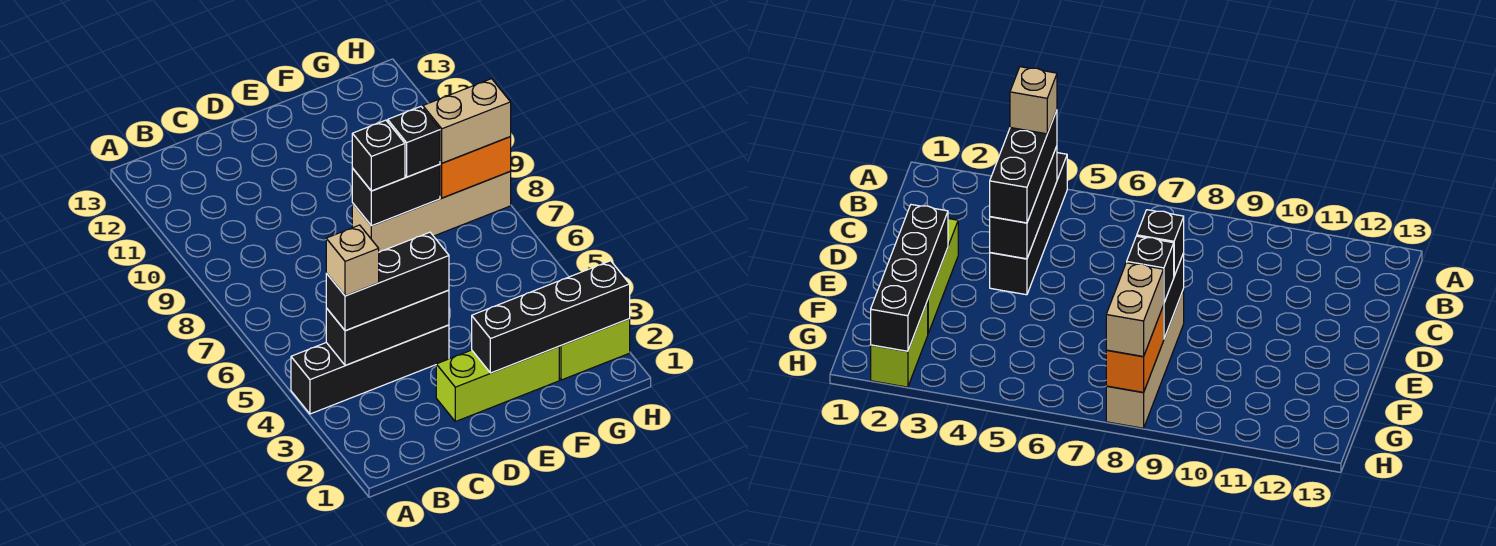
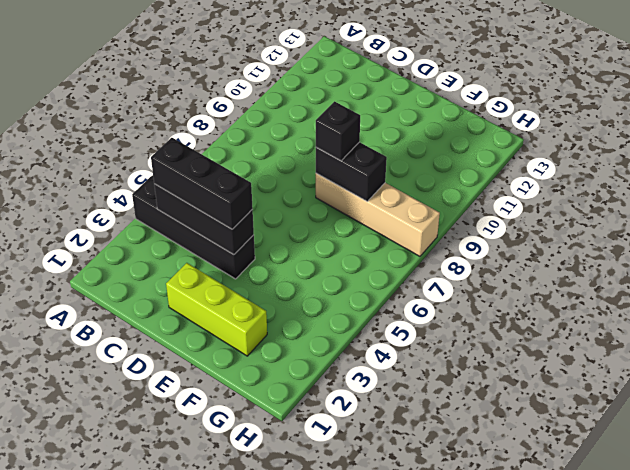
none -> lime brick G2:H2 level 1
none -> black brick E2:H2 level 2
none -> orange brick G8:H8 level 2

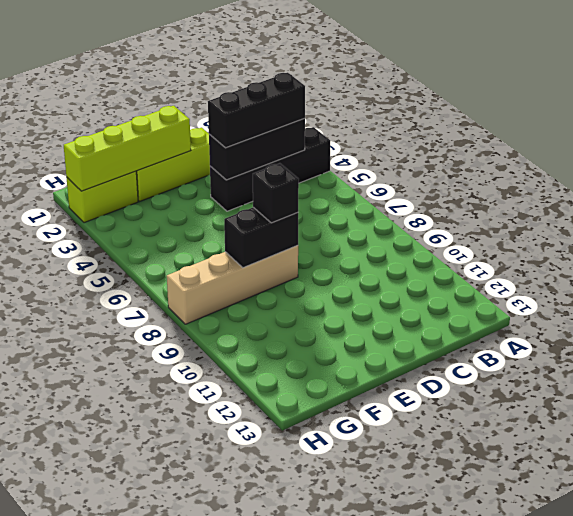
lime brick E2:H2 level 2 -> black brick E2:H2 level 2
none -> orange brick G8:H8 level 2
none -> black brick F8 level 3
none -> tan brick G8:H8 level 3

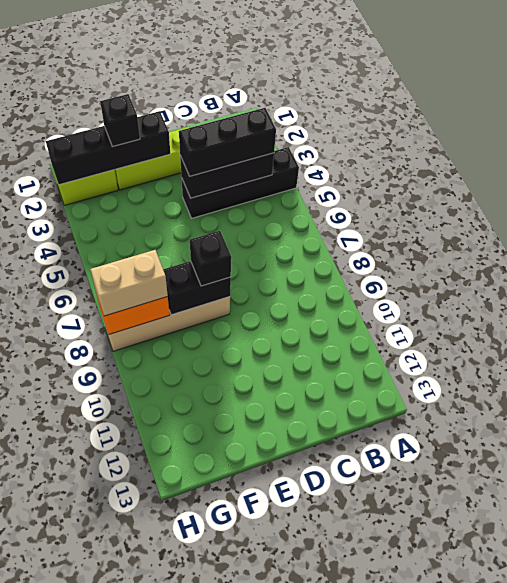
black brick F2 level 3 -> black brick F8 level 3
none -> tan brick B4 level 4

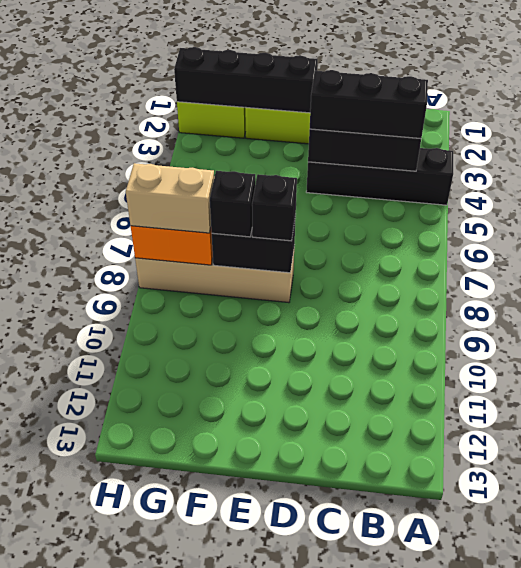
none -> tan brick B4 level 4

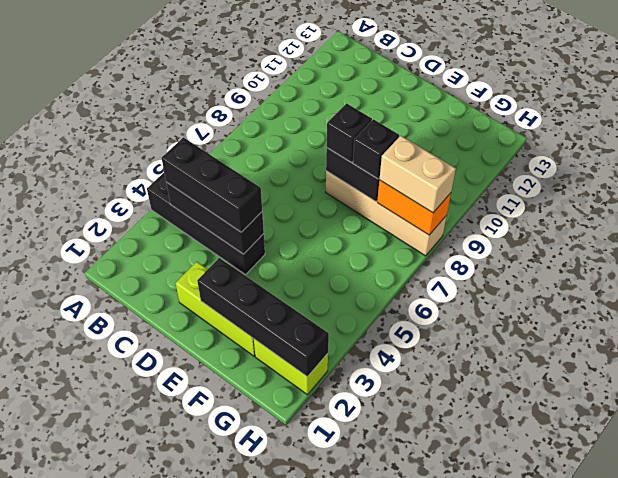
none -> tan brick B4 level 4

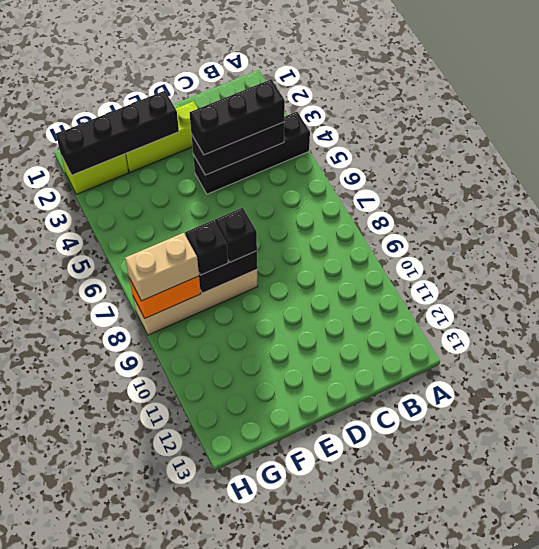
none -> tan brick B4 level 4

